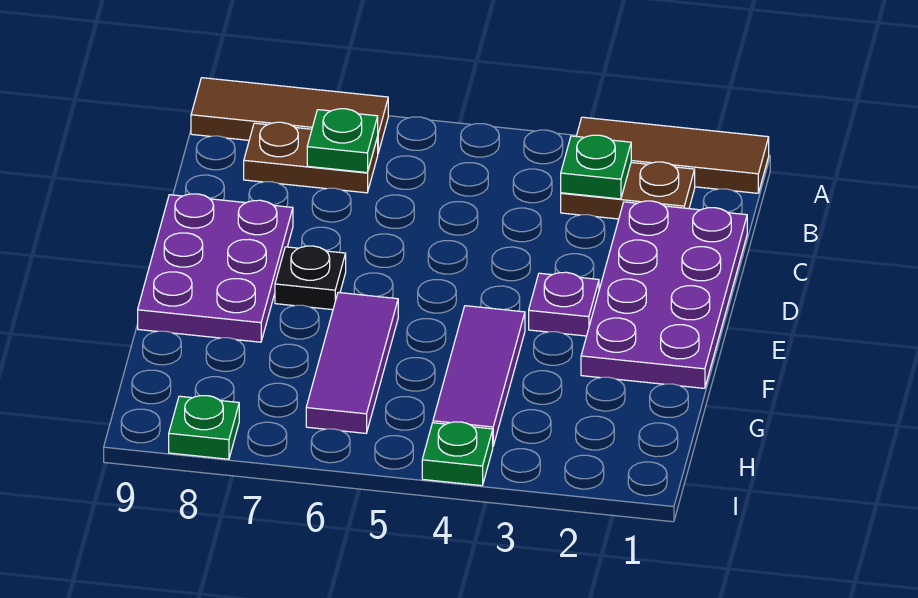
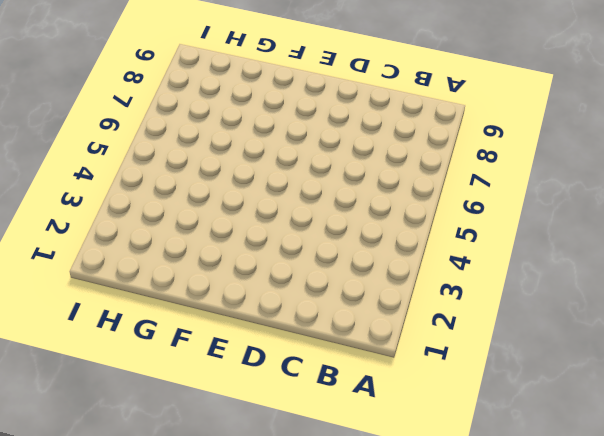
none -> brown tile A1:A3 level 1
none -> brown tile A7:A9 level 1
none -> brown plate B2:B3 level 1

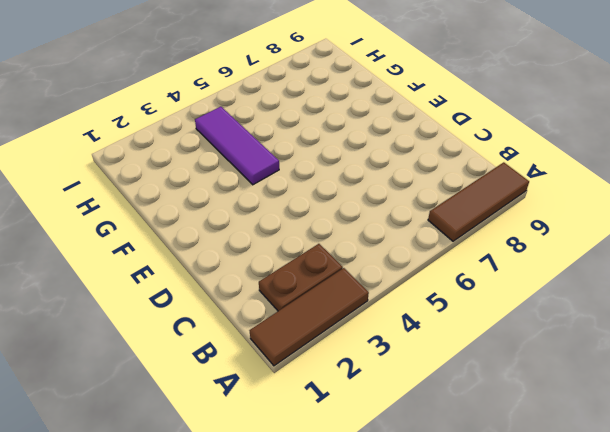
none -> brown plate B7:B8 level 1
none -> purple plate C1:F2 level 1
none -> purple plate D8:F9 level 1

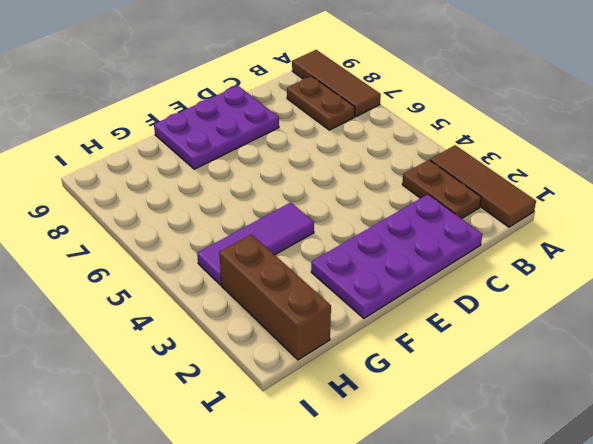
brown brick H1:H3 level 1 -> none
none -> purple plate E3 level 1
none -> black plate E7 level 1
none -> purple tile F6:H6 level 1

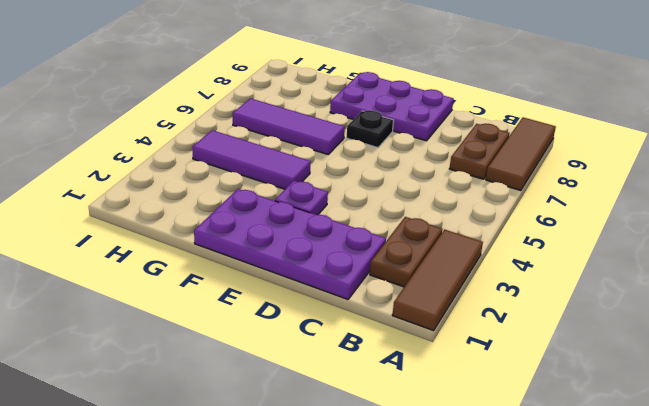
none -> green plate I4 level 1
none -> green plate I8 level 1
none -> green plate B3 level 2

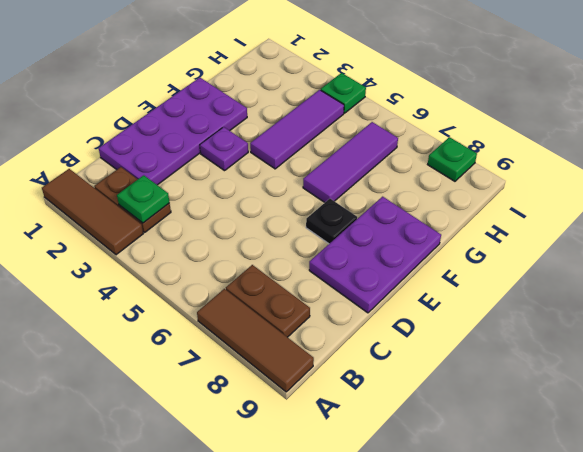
none -> green plate B7 level 2

